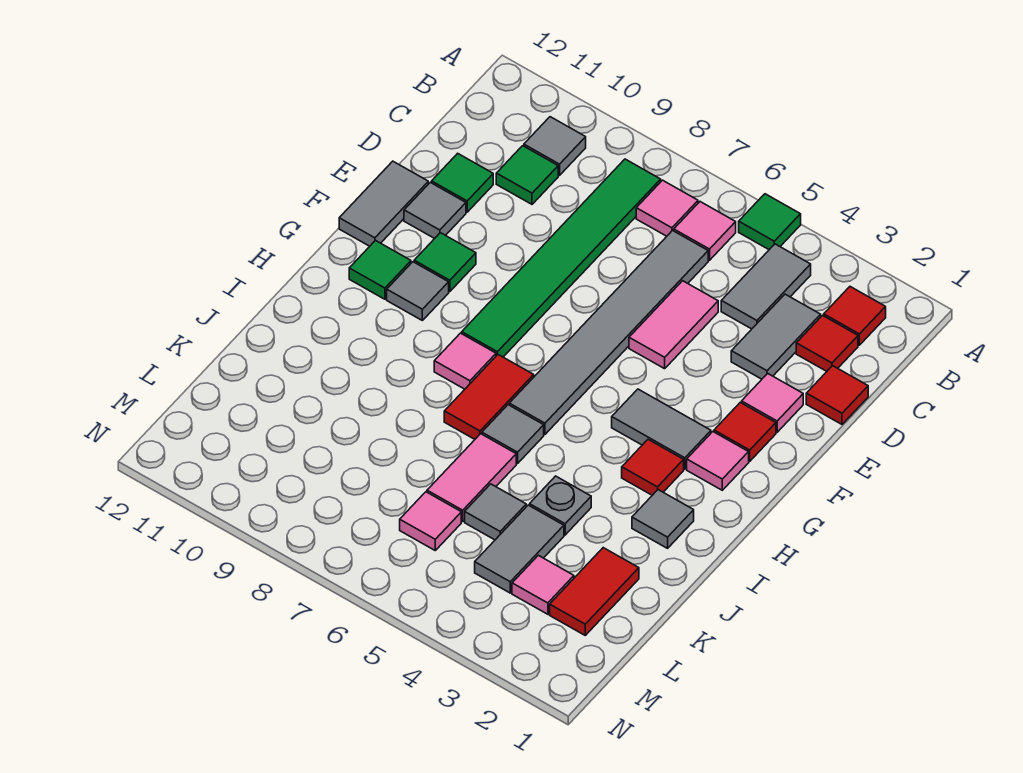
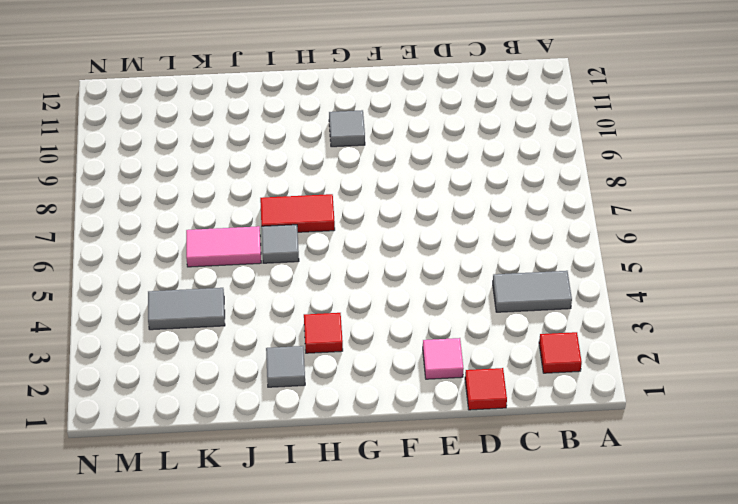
none -> green tile A5 level 1
none -> pink tile B6 level 1
none -> pink tile B7 level 1
none -> green tile B8:G8 level 1

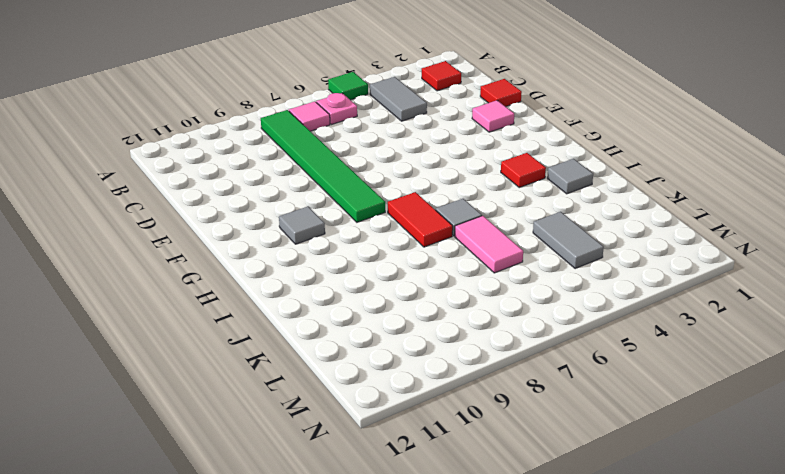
pink plate B6 level 1 -> pink tile B6 level 1
none -> grey tile B10 level 1
none -> red tile C2 level 1
none -> grey tile C3:D3 level 1
none -> grey tile C6:H6 level 1

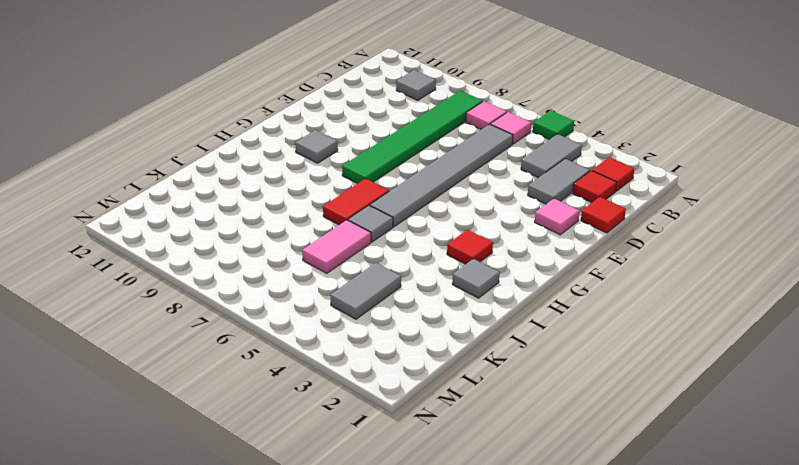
none -> green tile C10 level 1
none -> pink tile D5:E5 level 1
none -> green tile D11 level 1
none -> grey tile E11 level 1

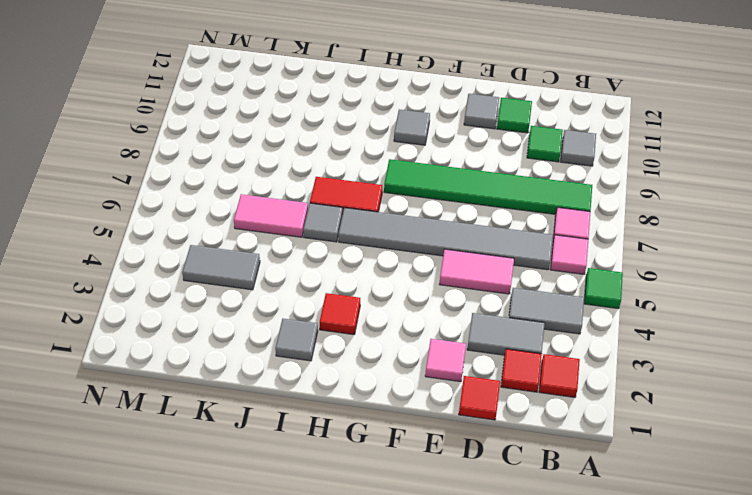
none -> grey tile E12:F12 level 1
none -> red tile F2 level 1
none -> green tile F10 level 1
none -> pink tile G2 level 1

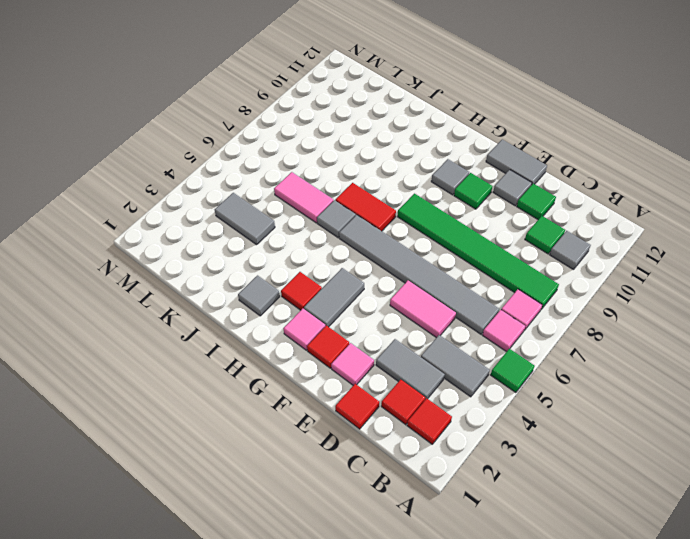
none -> green tile G11 level 1
none -> pink tile H8 level 1
none -> grey plate J4 level 1
none -> red tile K2:L2 level 1

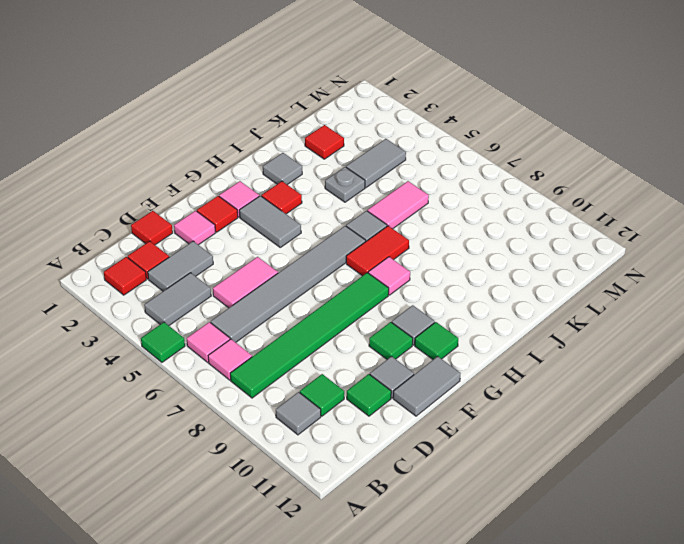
red tile K2 level 1 -> red tile K2:L2 level 1
none -> grey tile K5 level 1
none -> pink tile L3 level 1
none -> pink tile L6 level 1

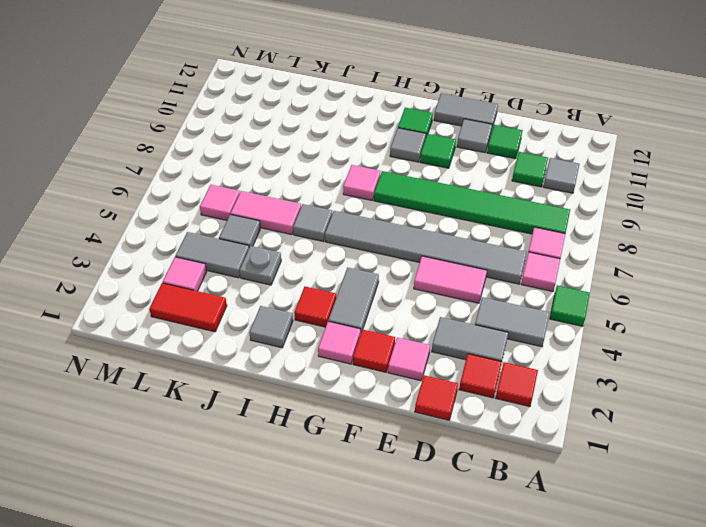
none -> red tile H7:I7 level 1

